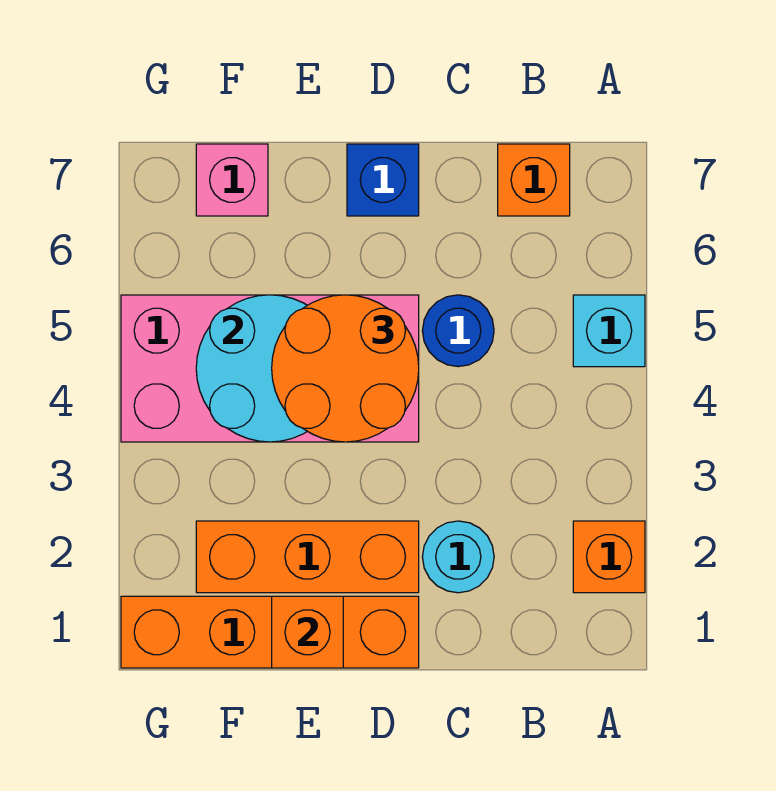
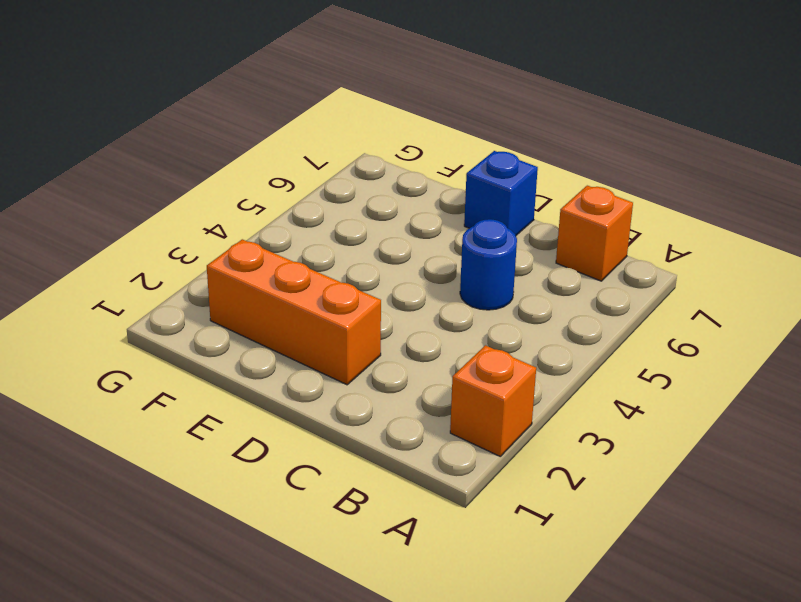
none -> cyan brick A5 level 1
none -> cyan round brick C2 level 1
none -> orange brick D1:G1 level 1

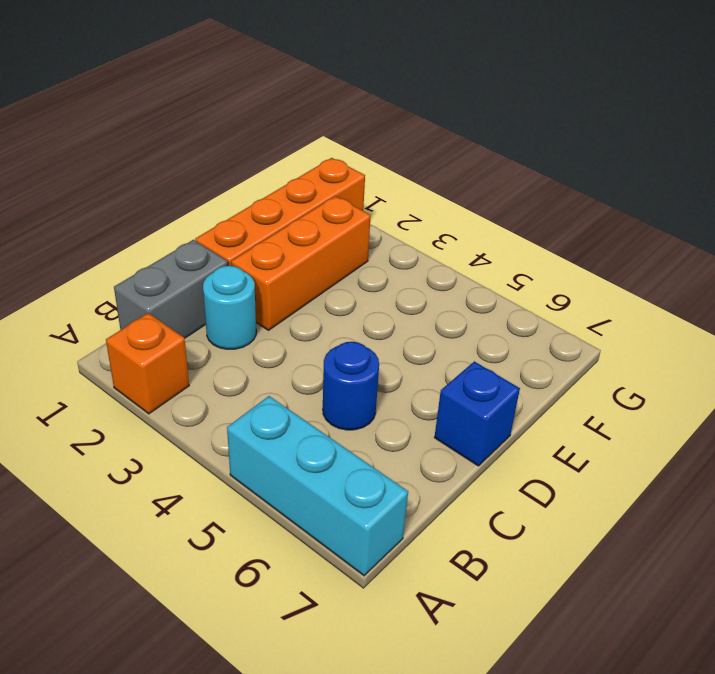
cyan brick A5:A7 level 1 -> cyan brick A5 level 1
grey brick B1:C1 level 1 -> none
none -> orange brick B7 level 1
none -> pink brick D4:G5 level 1
none -> pink brick F7 level 1

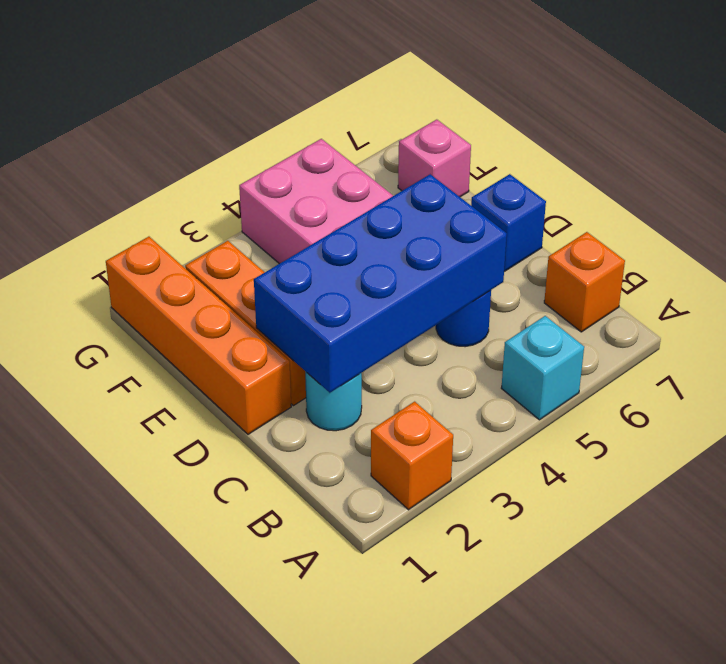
blue brick C2:D5 level 2 -> none
none -> orange brick E1 level 2
none -> cyan round brick E4:F5 level 2
none -> orange round brick D4:E5 level 3

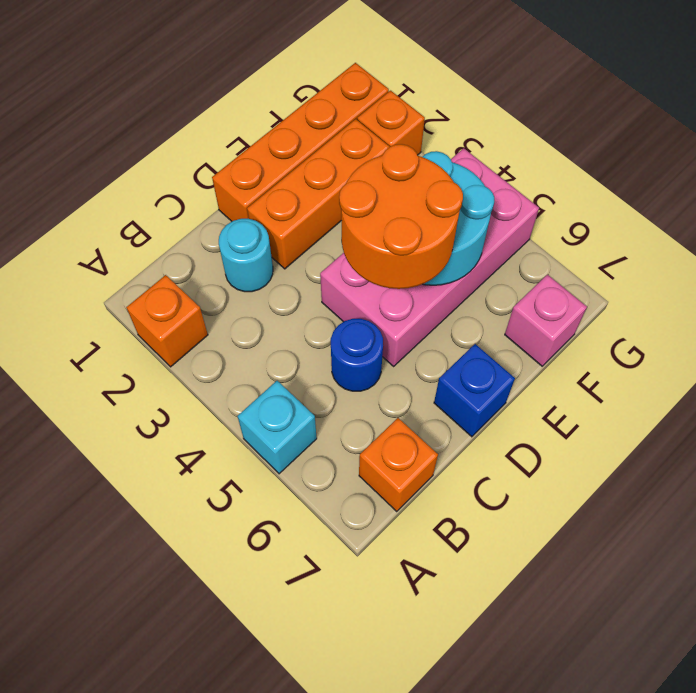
orange brick G2 level 1 -> orange brick E1 level 2

